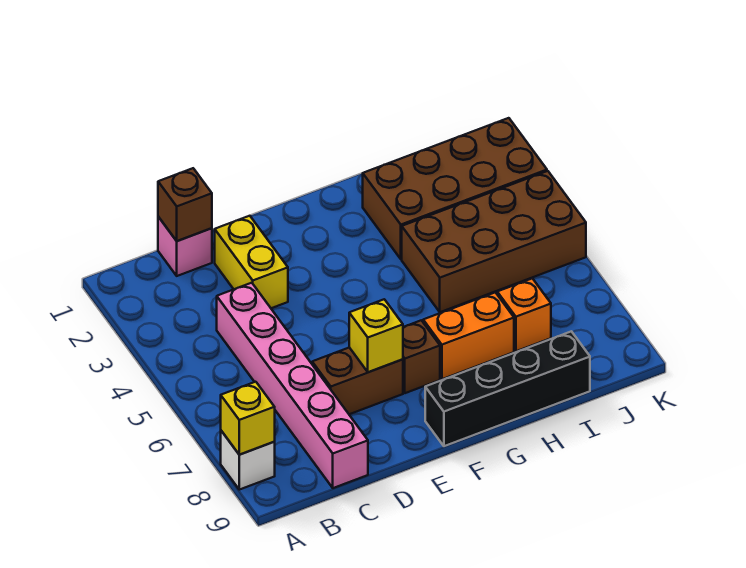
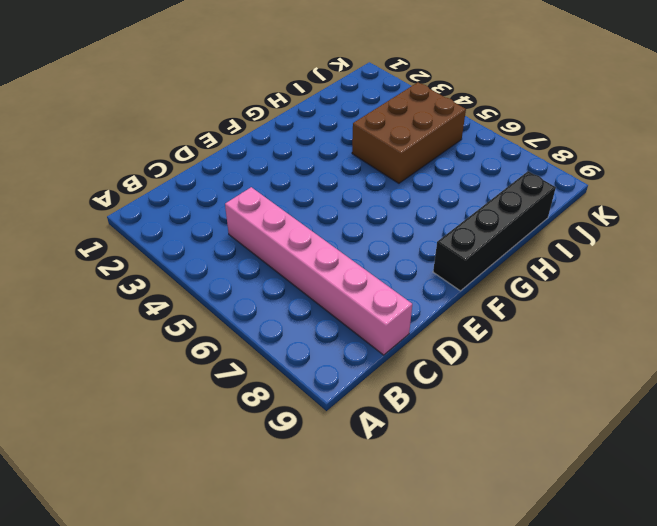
brown brick H4:J5 level 1 -> brown brick H4:K5 level 1
none -> white brick A8 level 1
none -> pink brick C1 level 1
none -> yellow brick D2:D3 level 1

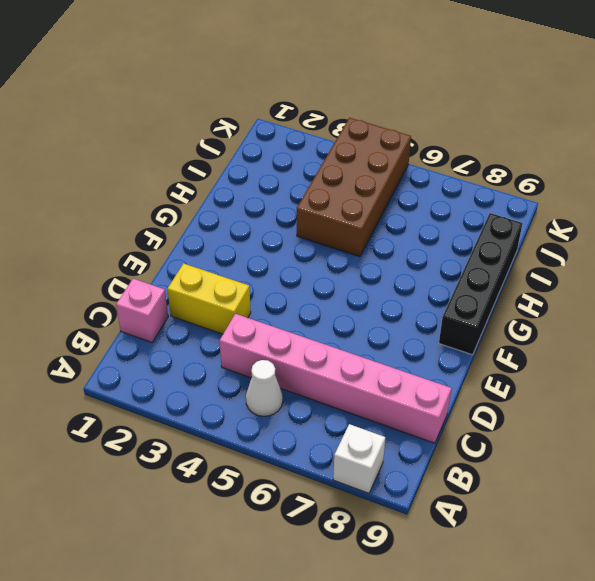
white cone B5 level 1 -> none
none -> brown brick D7:E7 level 1
none -> brown brick F7 level 1
none -> orange brick G7:H7 level 1

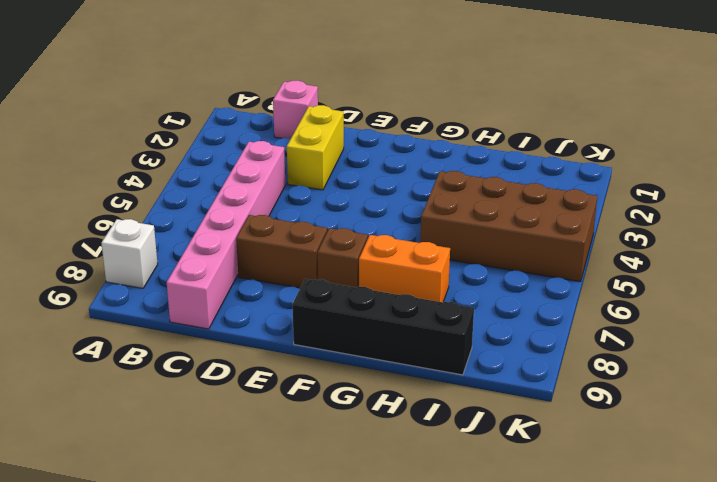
none -> brown brick H2:K3 level 1
none -> orange brick I7 level 1
none -> yellow brick A8 level 2

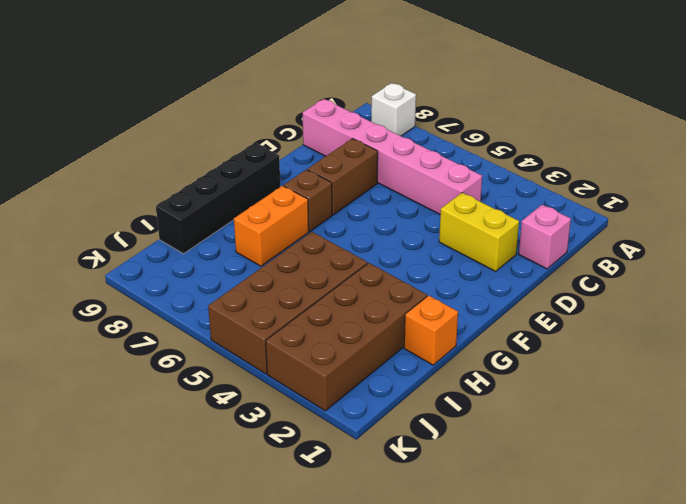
orange brick H1 level 1 -> orange brick I7 level 1
none -> yellow brick A8 level 2
none -> brown brick C1 level 2
none -> yellow brick E7 level 2

